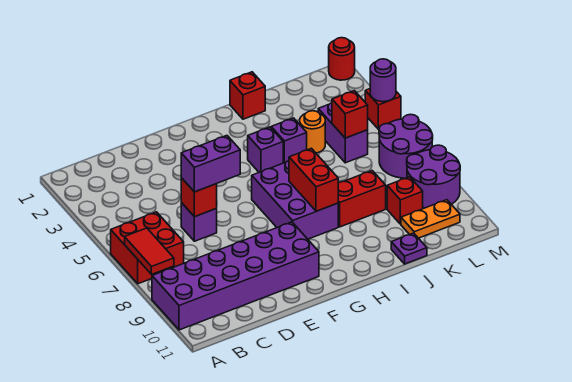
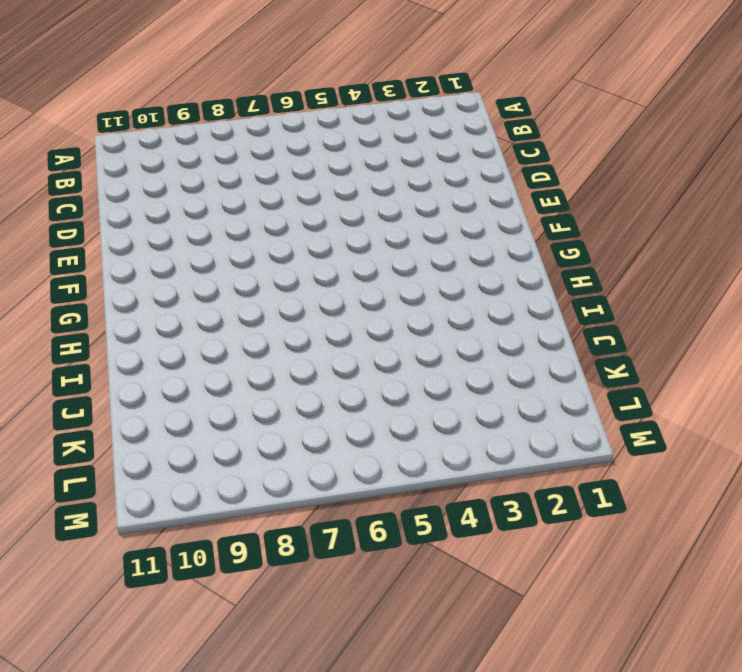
none -> red brick A6:B7 level 1
none -> purple brick A9:F10 level 1
none -> purple brick D6 level 1

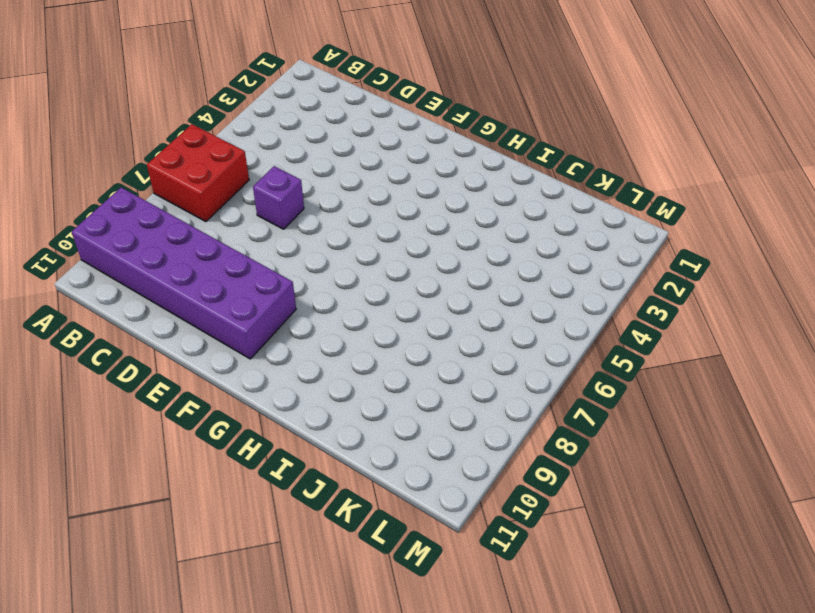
none -> purple brick G6:H8 level 1
none -> purple brick H4 level 1
none -> red brick I1 level 1

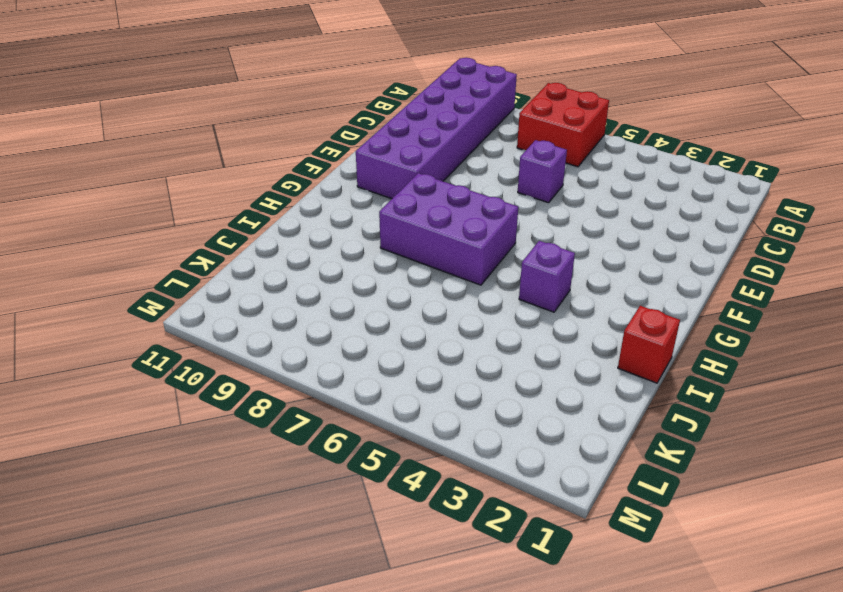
none -> purple brick I4 level 1
none -> red brick I8:J8 level 1
none -> orange round brick J4 level 1

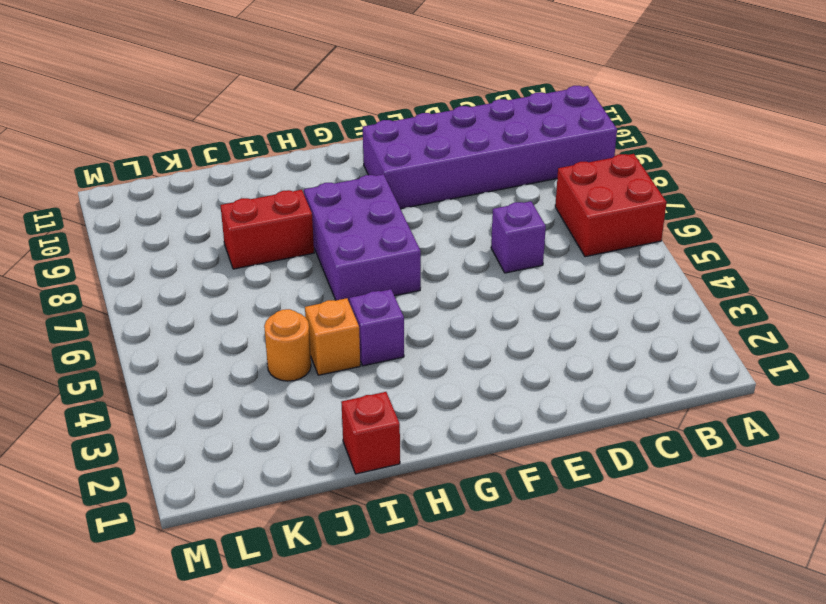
orange brick I4 level 1 -> purple brick I4 level 1
none -> purple plate J11 level 1
none -> purple brick K4:K5 level 1
none -> red brick K9 level 1

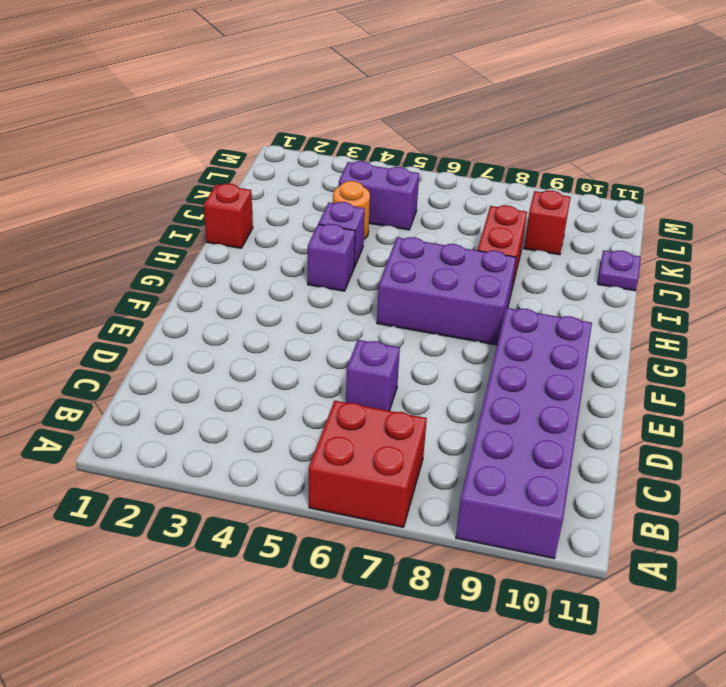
none -> orange plate K10:L10 level 1
none -> purple round brick L6:M7 level 1
none -> purple round brick L8:M9 level 1

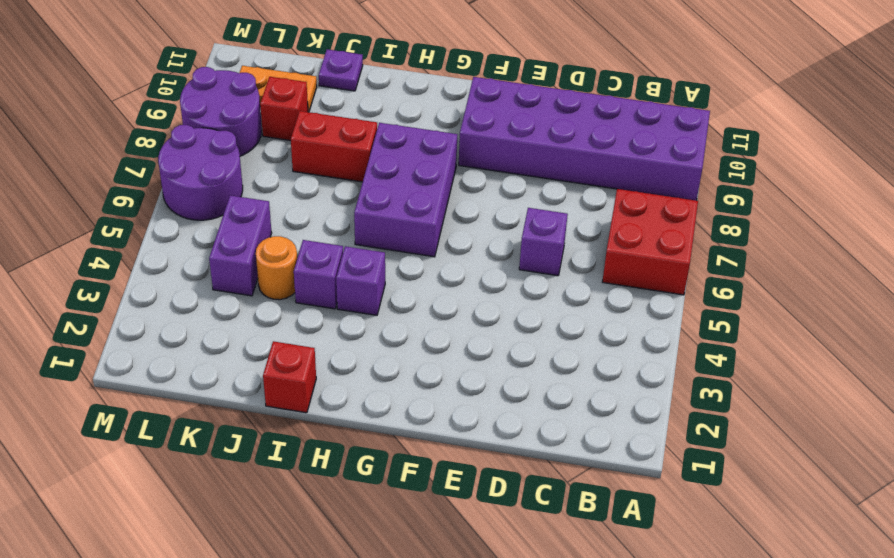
none -> red round brick M1 level 1
none -> red brick M4 level 1
none -> red tile A7:A8 level 2

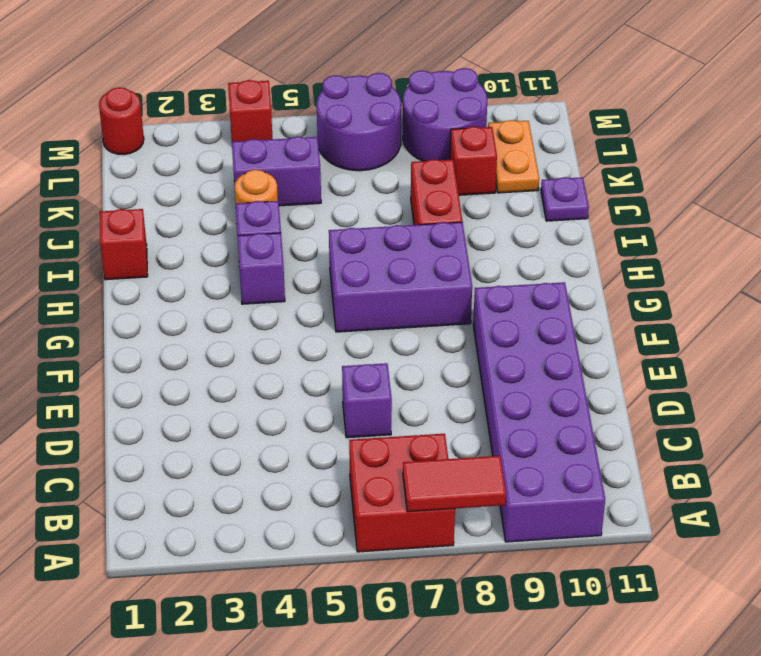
none -> red brick D6 level 2
none -> red brick H7:H8 level 2
none -> red brick K5 level 2

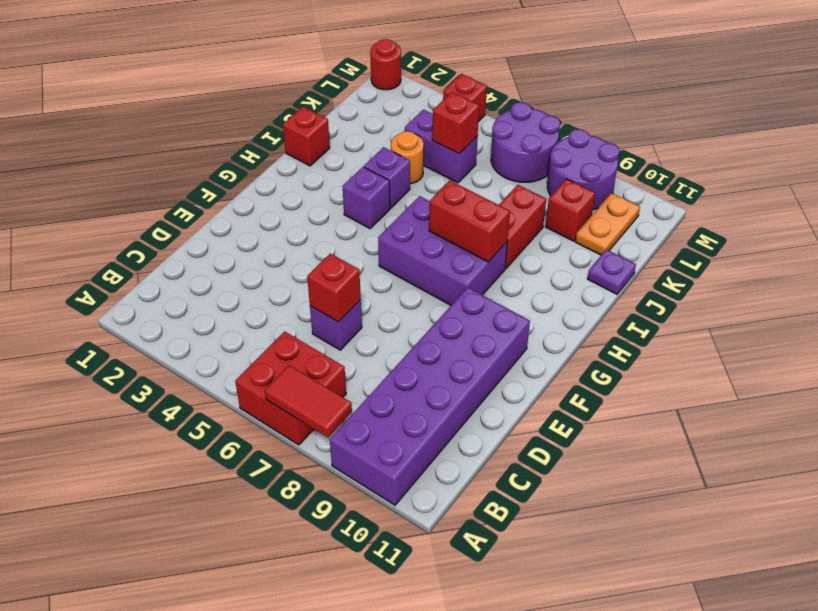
none -> purple round brick M4 level 2
none -> purple brick D6:E6 level 3

